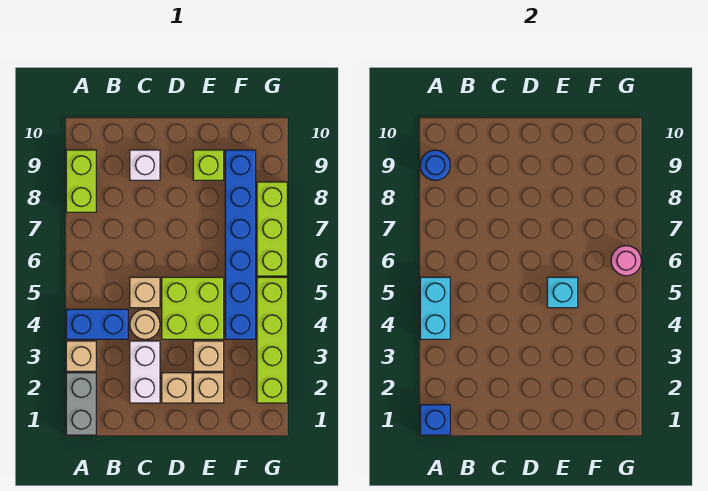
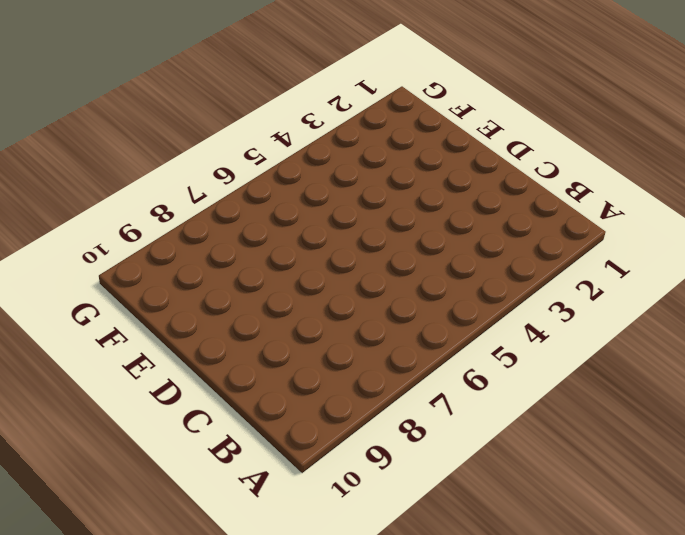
none -> grey brick A1:A2 level 1
none -> tan brick A3 level 1
none -> blue brick A4:B4 level 1

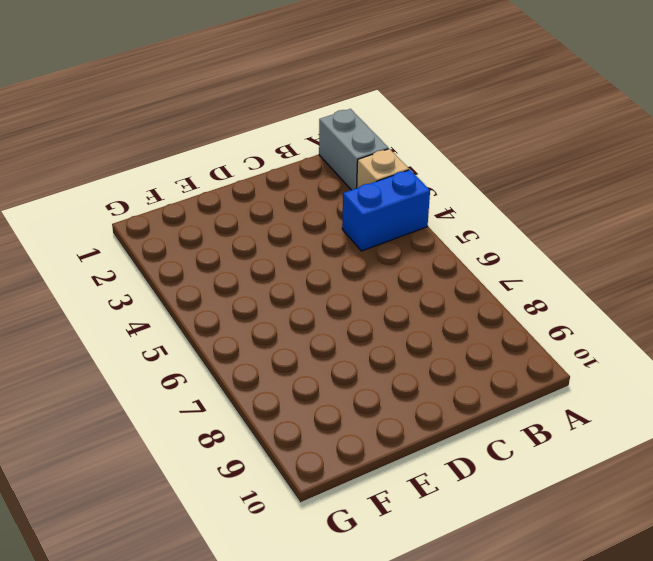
none -> lime brick A8:A9 level 1
none -> white brick C2:C3 level 1
none -> tan round brick C4 level 1

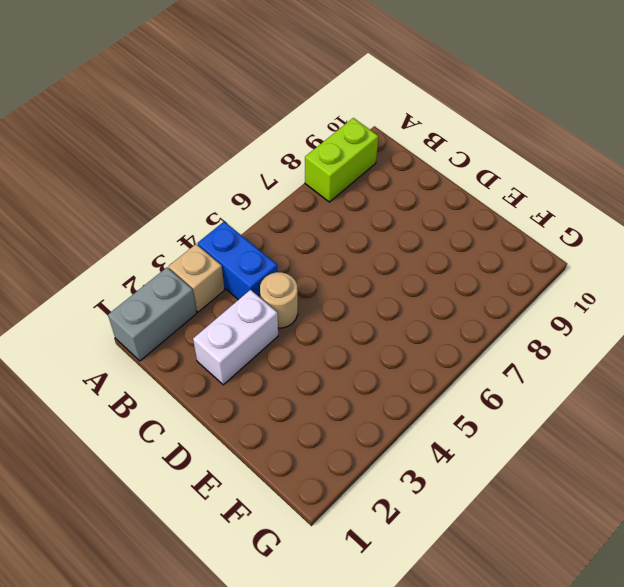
none -> tan brick C5 level 1
none -> white brick C9 level 1
none -> tan brick D2 level 1

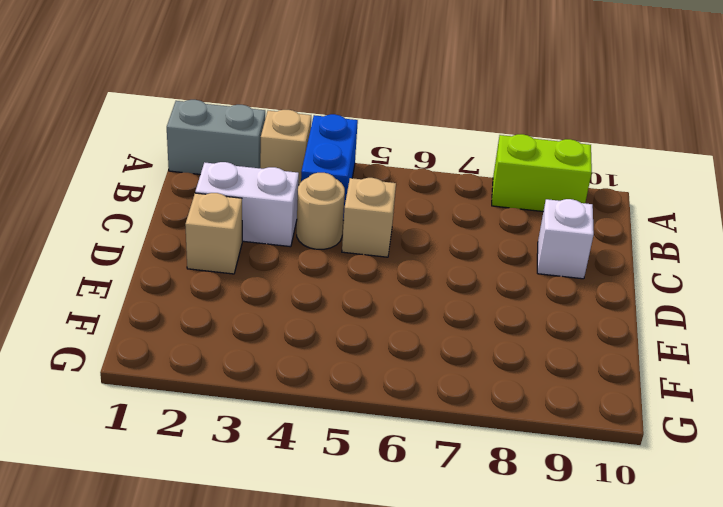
none -> lime brick D4:E5 level 1
none -> tan brick E2 level 1
none -> tan brick E3 level 1

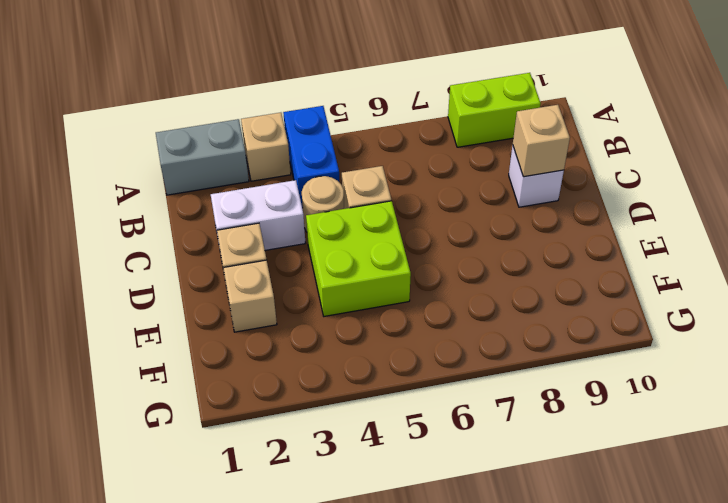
tan brick C9 level 2 -> tan brick E3 level 1
none -> lime brick E9 level 1
none -> blue brick F4:F9 level 1
none -> lime brick G2:G5 level 1

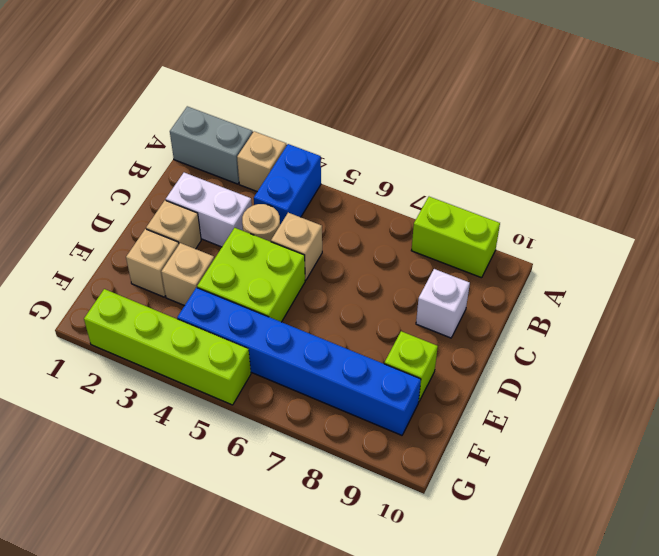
none -> lime brick G6:G8 level 1
none -> blue brick A1 level 2
none -> cyan brick A4:A5 level 2

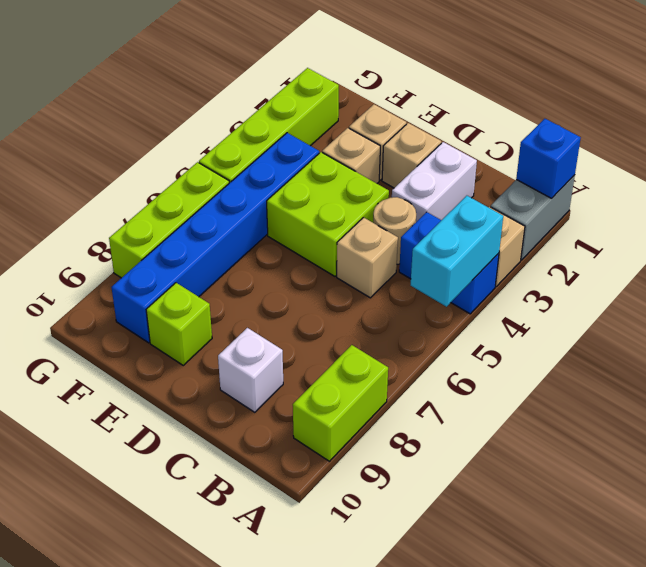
none -> blue round brick A9 level 2
none -> cyan brick E5 level 2
none -> pink round brick G6 level 2

